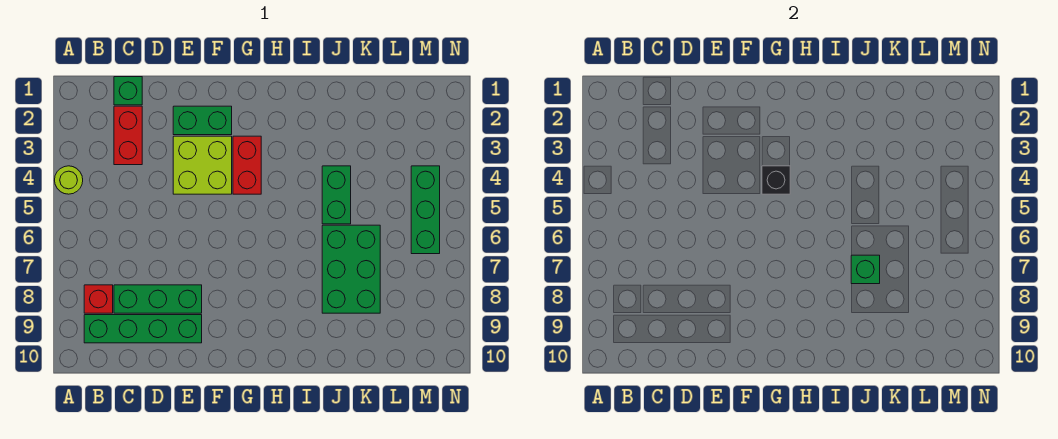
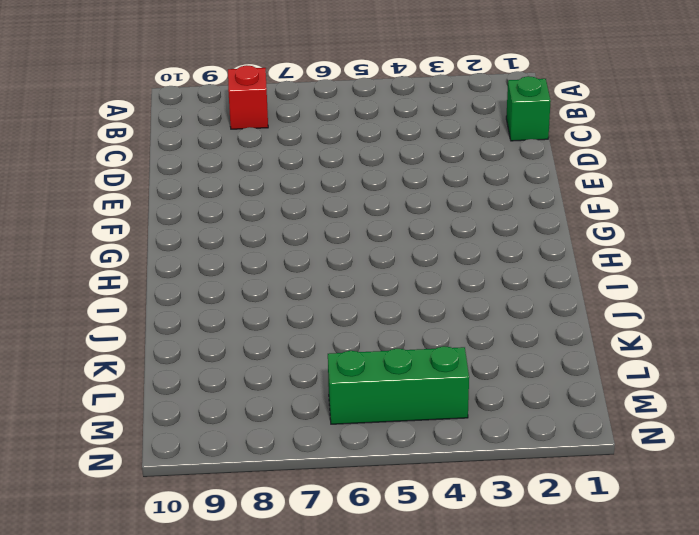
none -> lime round brick A4 level 1
none -> green brick B9:E9 level 1
none -> red brick C2:C3 level 1

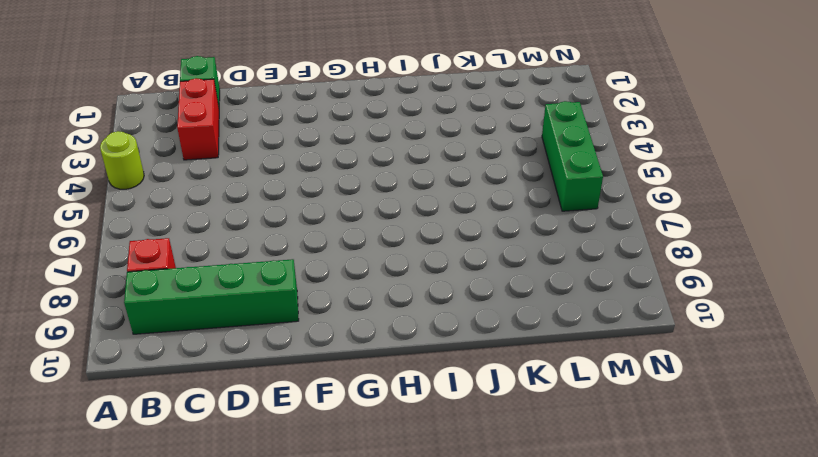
none -> green brick C8:E8 level 1
none -> green brick E2:F2 level 1
none -> lime brick E3:F4 level 1

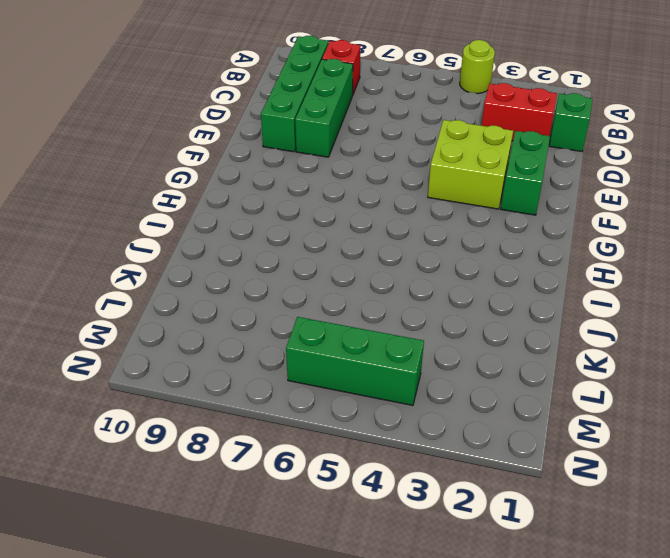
none -> red brick G3:G4 level 1
none -> green brick J4:J5 level 1
none -> green brick J6:K8 level 1

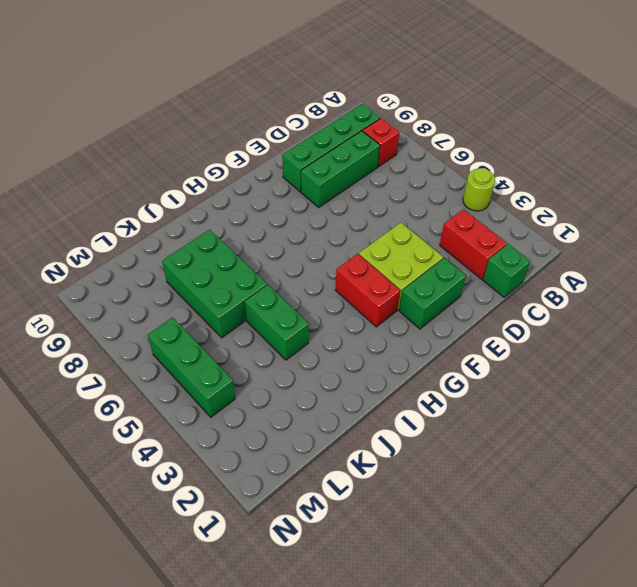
none -> black brick G4 level 2
none -> green brick J7 level 2

